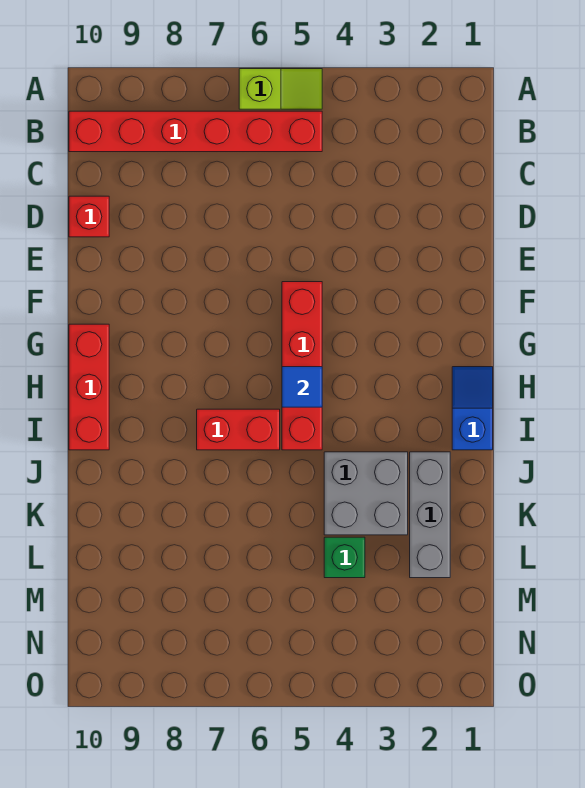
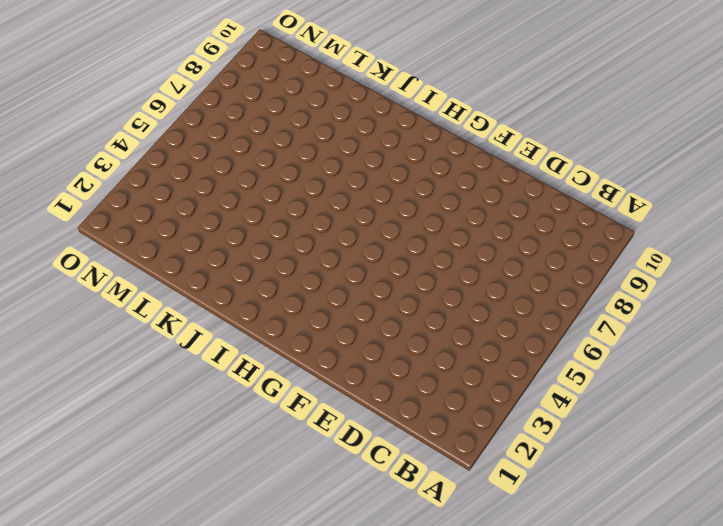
none -> lime slope A5:A6 level 1 top 6
none -> red brick B5:B10 level 1

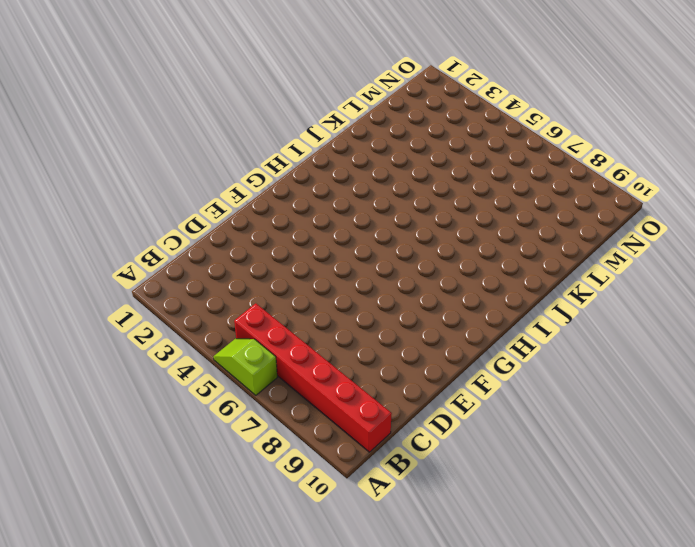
none -> red brick D10 level 1
none -> red brick F5:I5 level 1

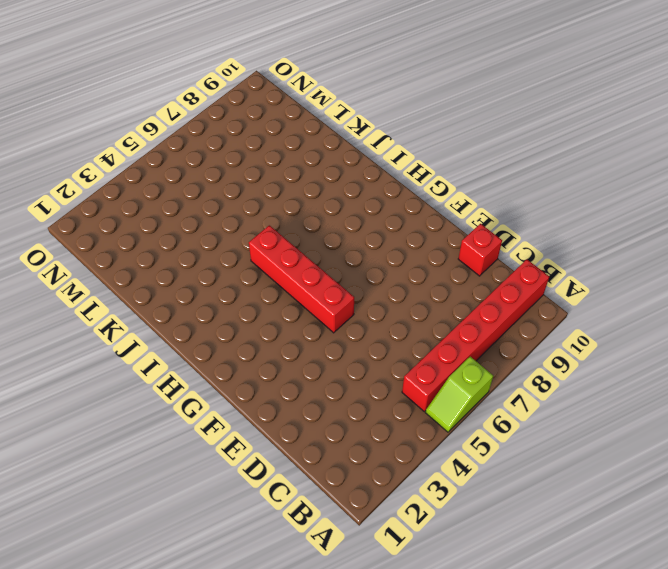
none -> red brick G10:I10 level 1
none -> blue slope H1:I1 level 1 top I

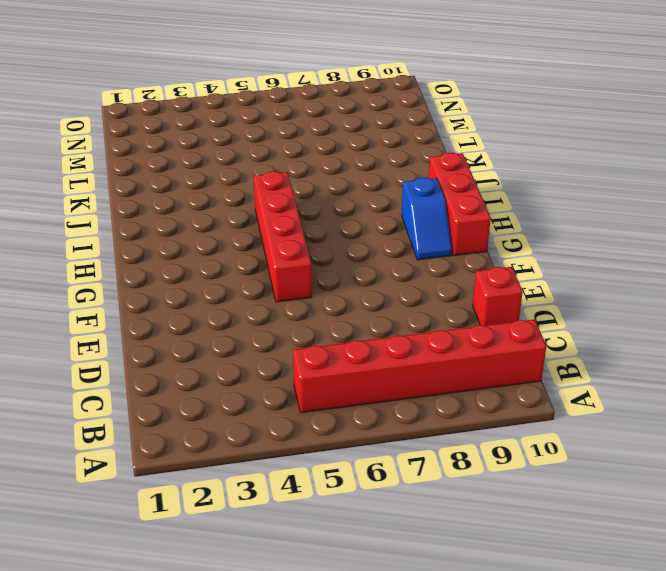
blue slope G9:H9 level 1 top H -> blue slope H1:I1 level 1 top I
none -> lime slope A5:A6 level 1 top 6
none -> red brick I6:I7 level 1

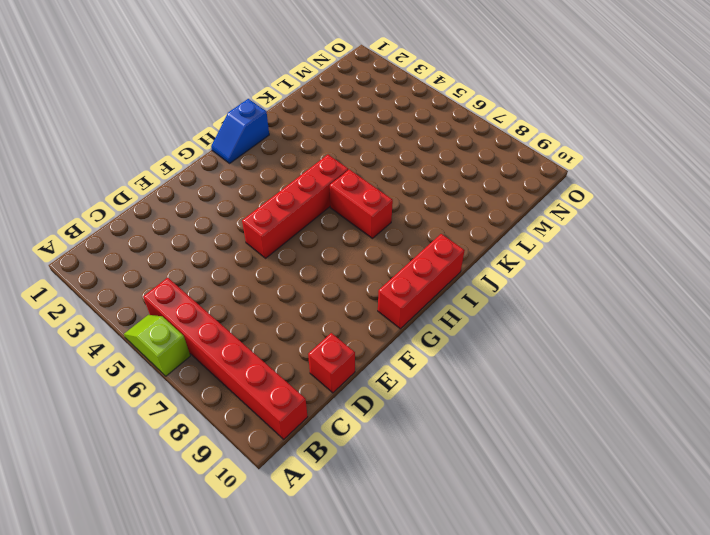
none -> grey brick J2:L2 level 1
none -> grey brick J3:K4 level 1

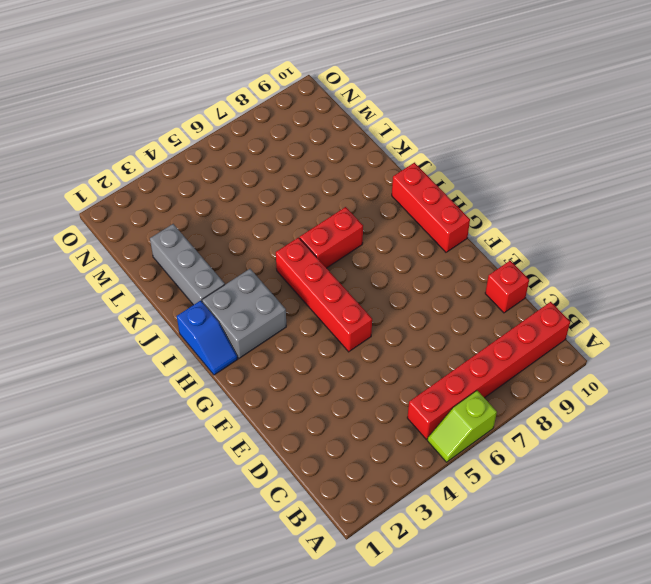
grey brick H2:I3 level 1 -> grey brick J3:K4 level 1
none -> green brick L4 level 1
none -> blue tile H5 level 2

